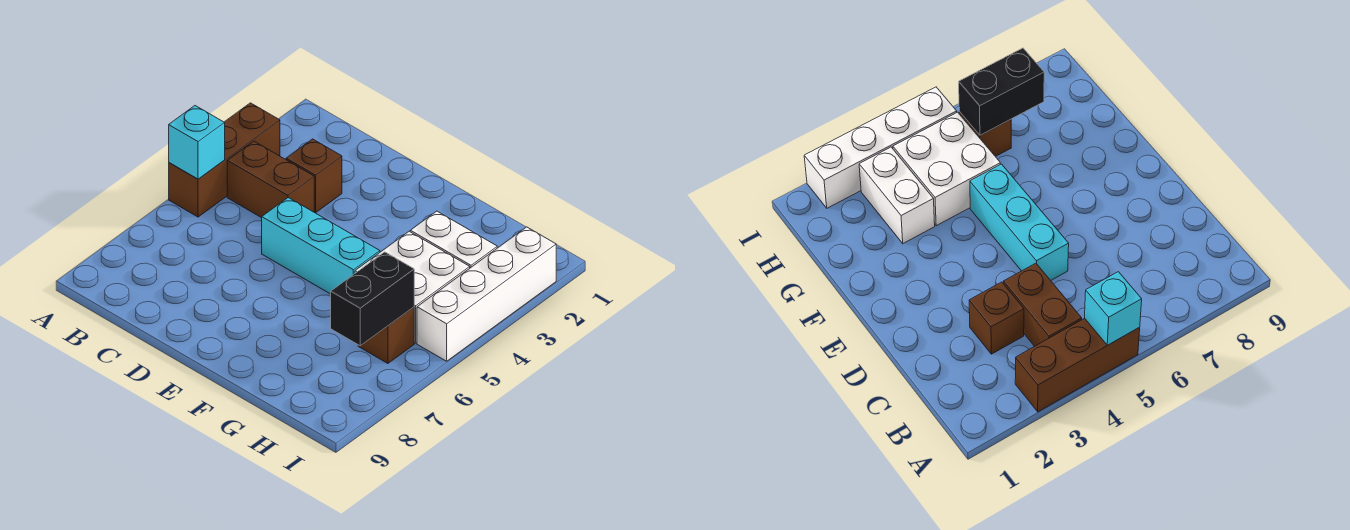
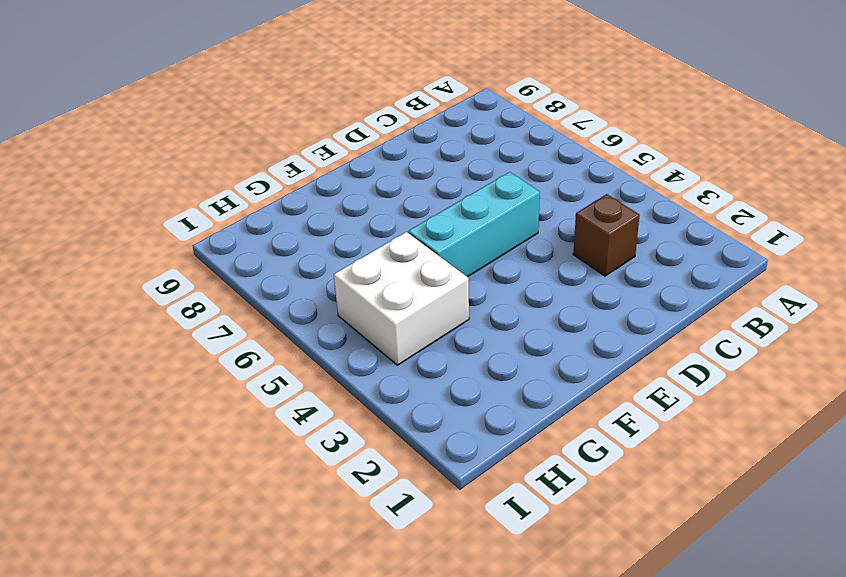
none -> brown brick A3:A5 level 1
none -> brown brick B4:C4 level 1

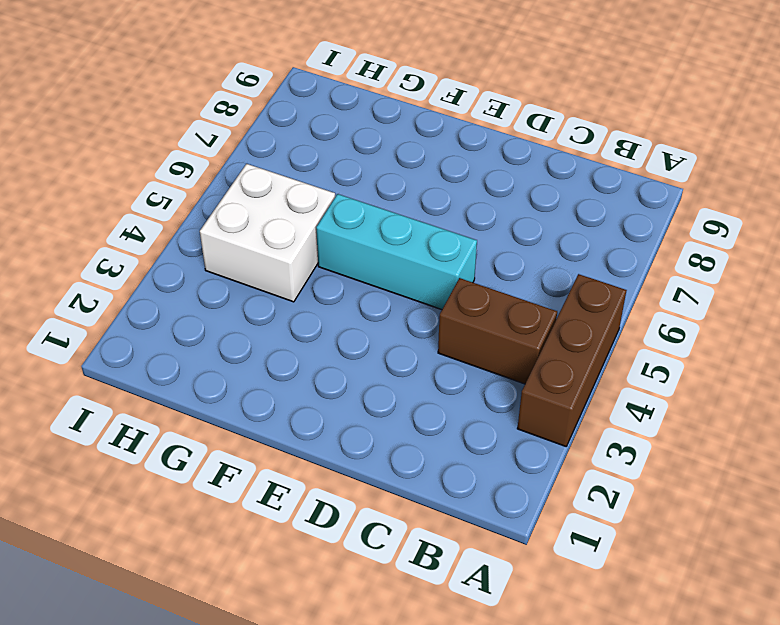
none -> brown brick C3 level 1
none -> white brick G3:H3 level 1

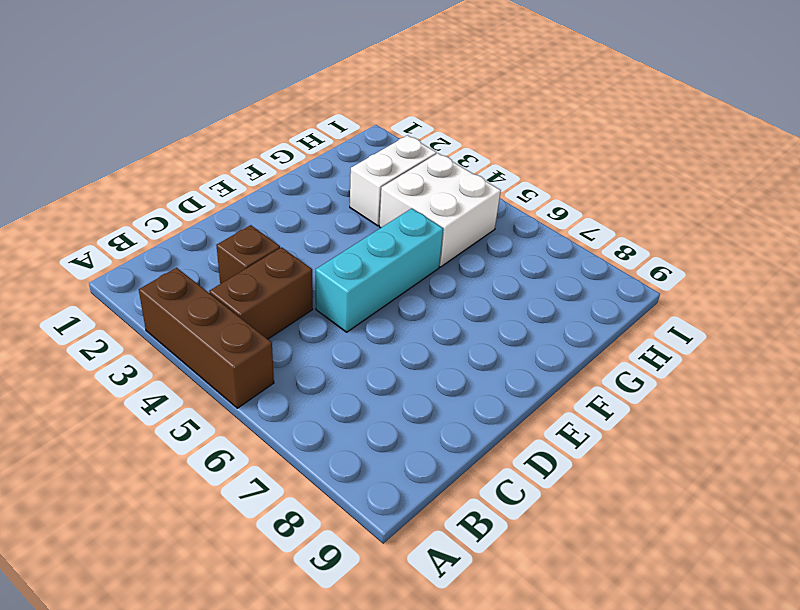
none -> brown brick H6 level 1
none -> white brick I2:I5 level 1

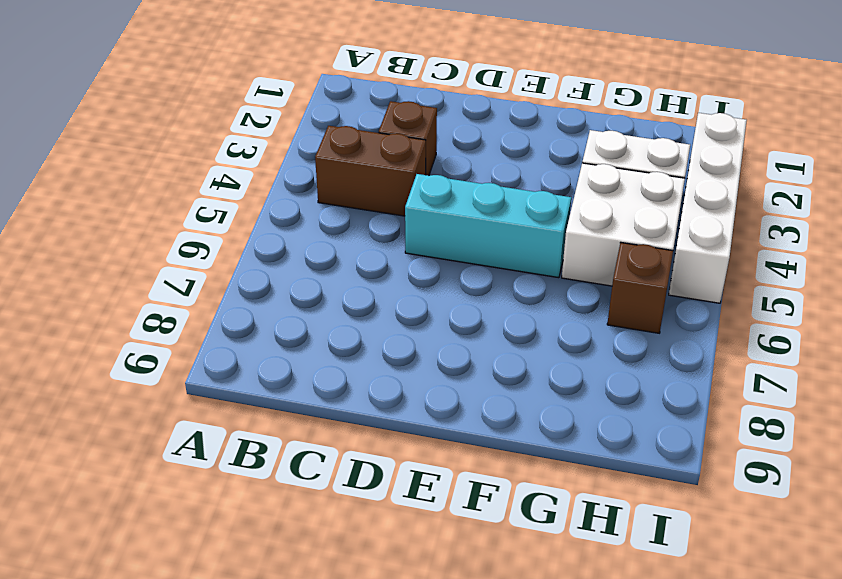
none -> brown brick A3:A5 level 1
none -> cyan brick A5 level 2

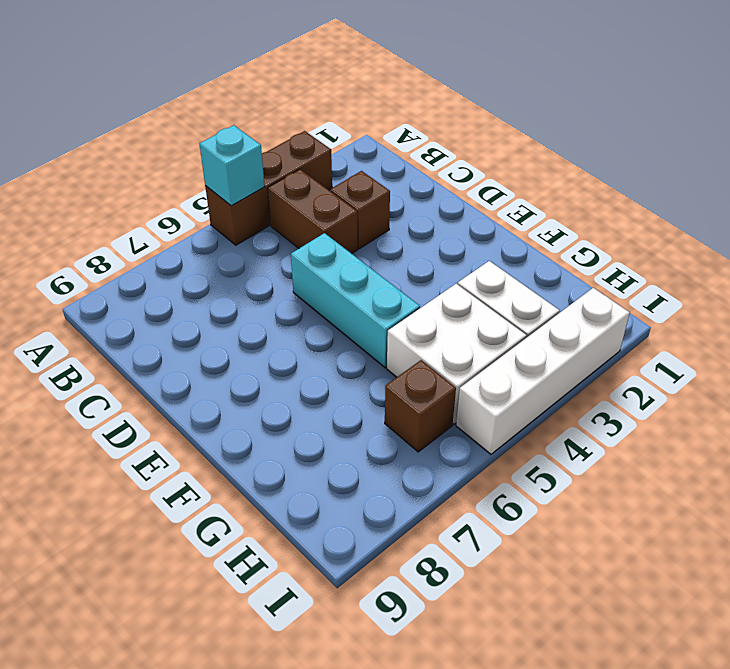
none -> black brick H6:H7 level 2

